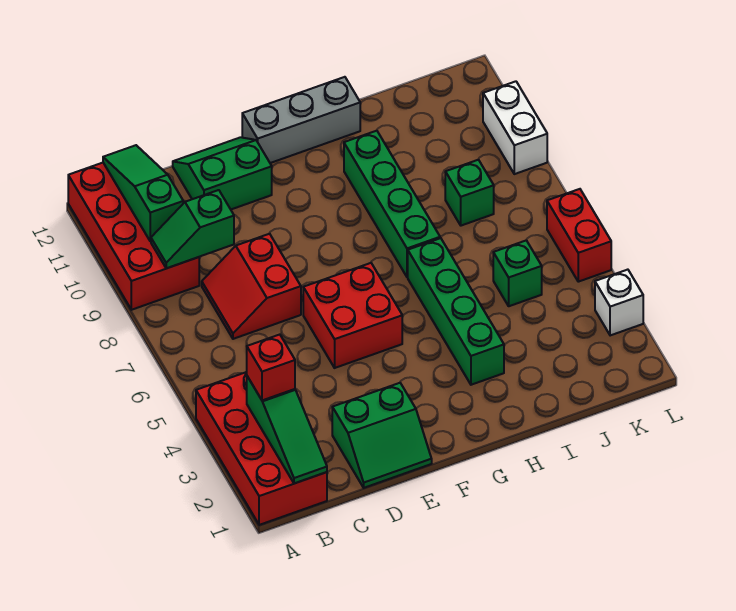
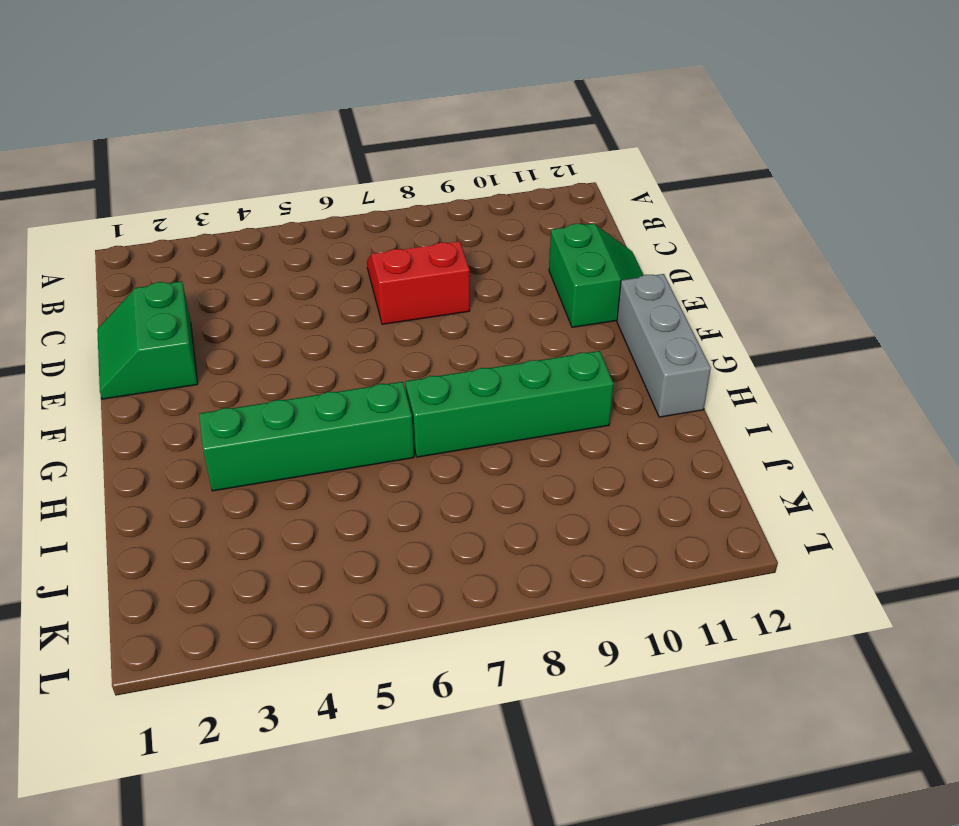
none -> red brick A1:B4 level 1
none -> red brick A9:B12 level 1
none -> red brick E5:F6 level 1

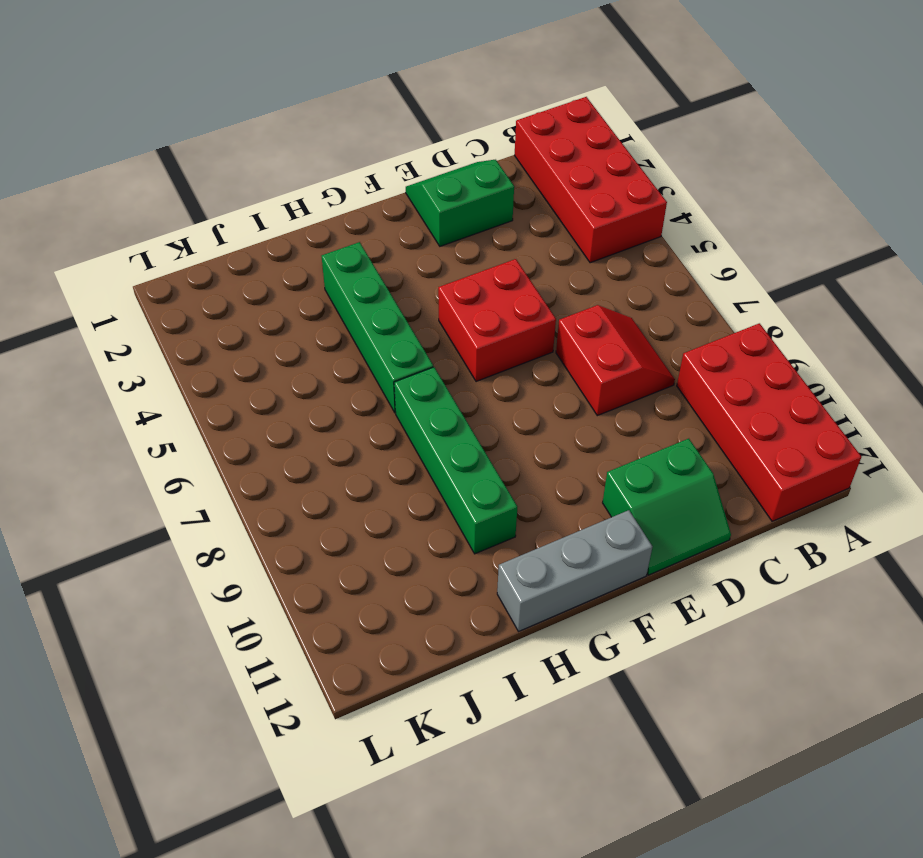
none -> green brick J5 level 1
none -> green brick J8 level 1
none -> white brick L3 level 1

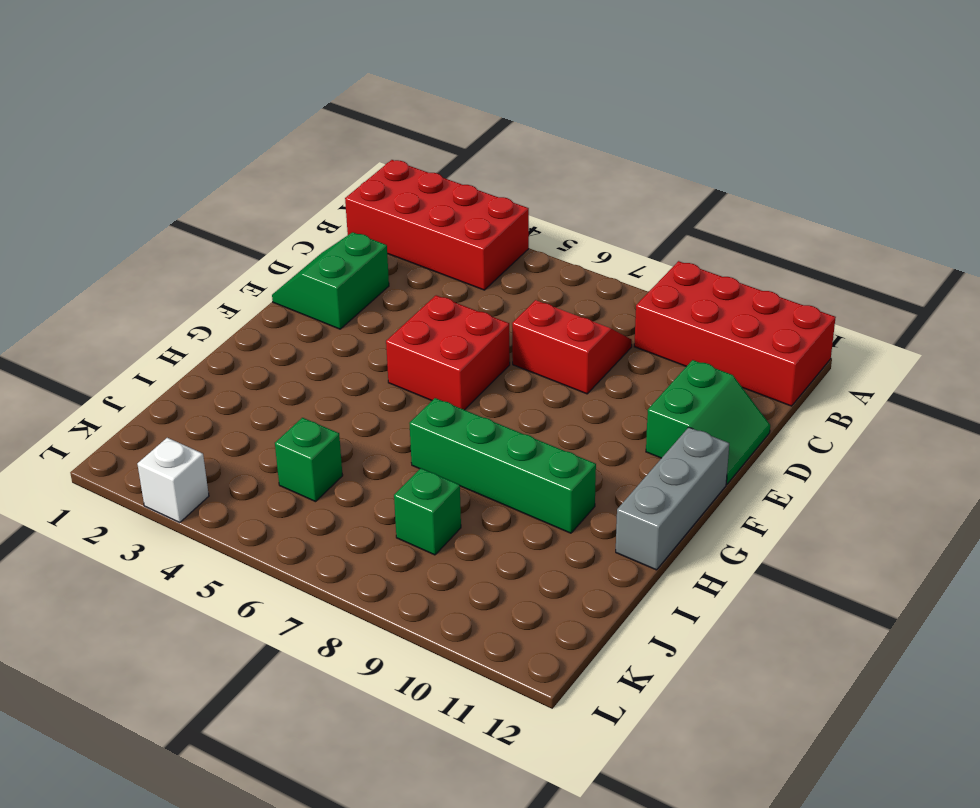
none -> green brick H3:H6 level 1
none -> red brick L5:L6 level 1
none -> white brick L9:L10 level 1

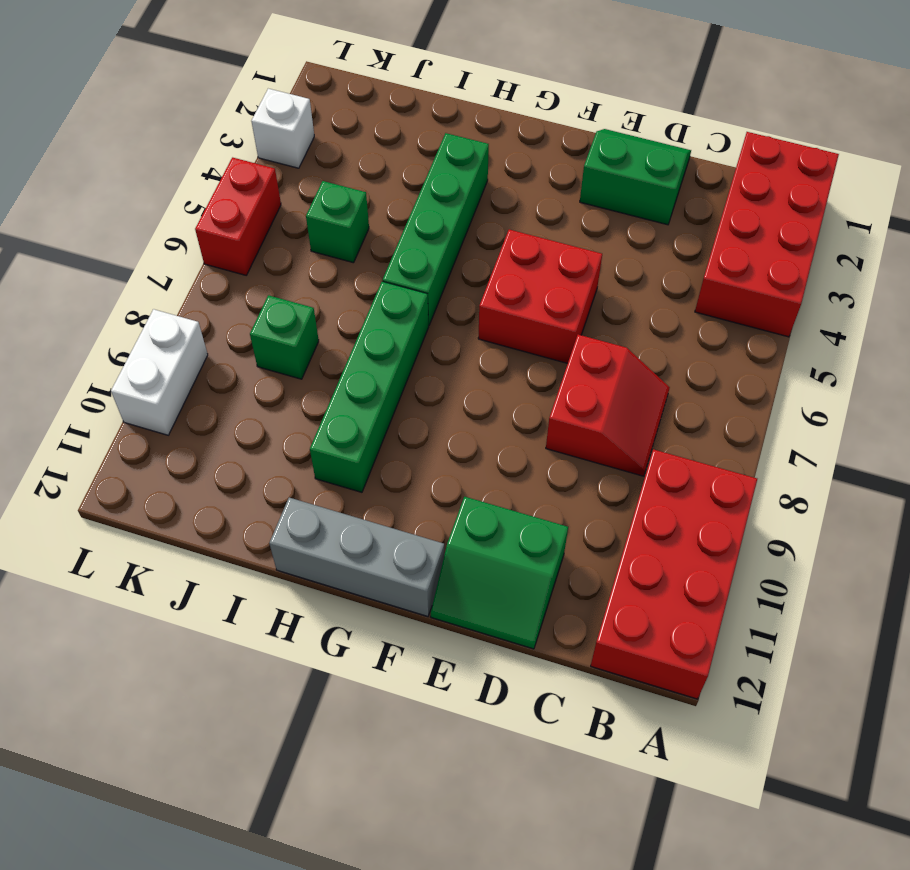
none -> green slope B1:B3 level 2 top 3
none -> green slope B9:C9 level 2 top C
none -> green slope B10:B12 level 2 top 10

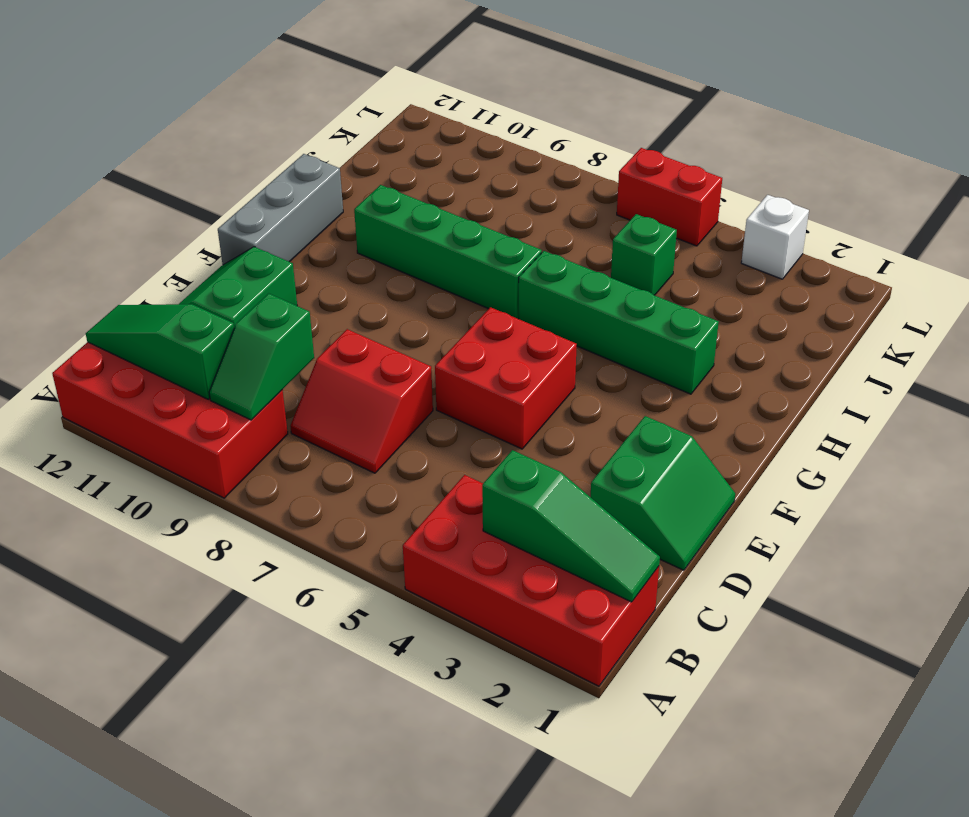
none -> green brick J8 level 1
none -> white brick L9:L10 level 1
none -> red brick B3 level 3

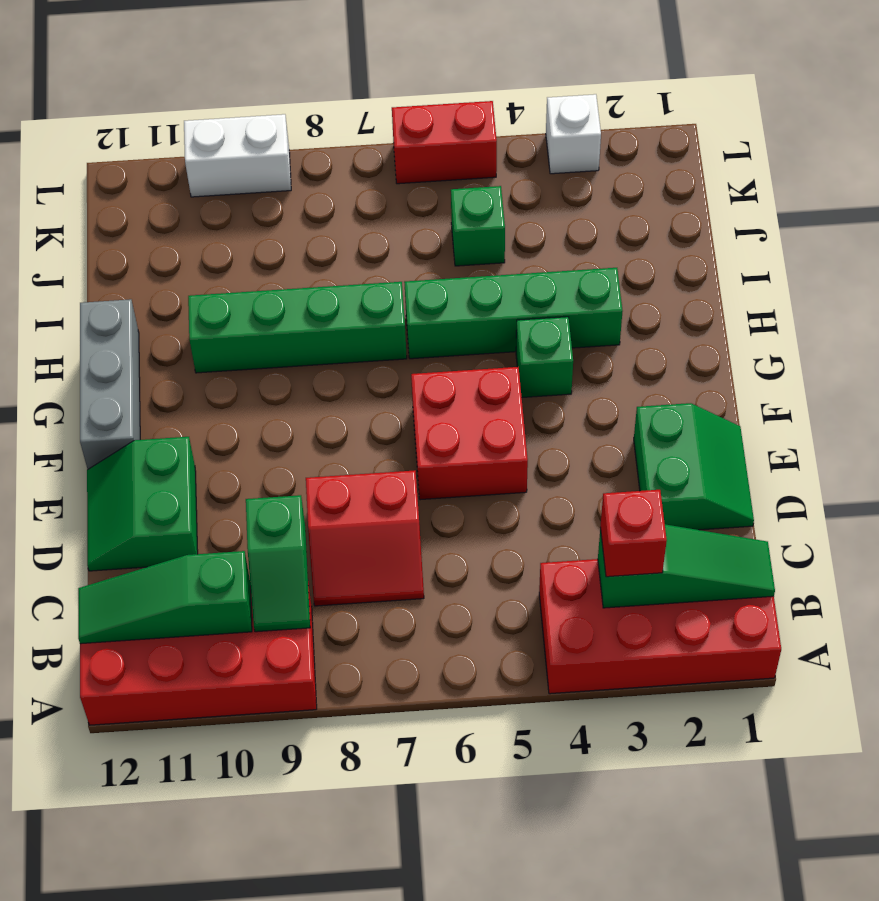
green brick G4 level 1 -> green brick J8 level 1

